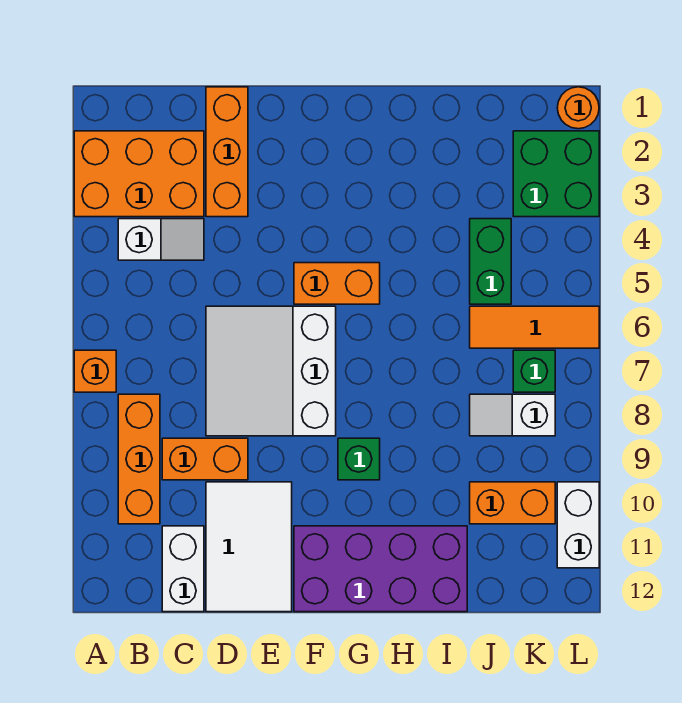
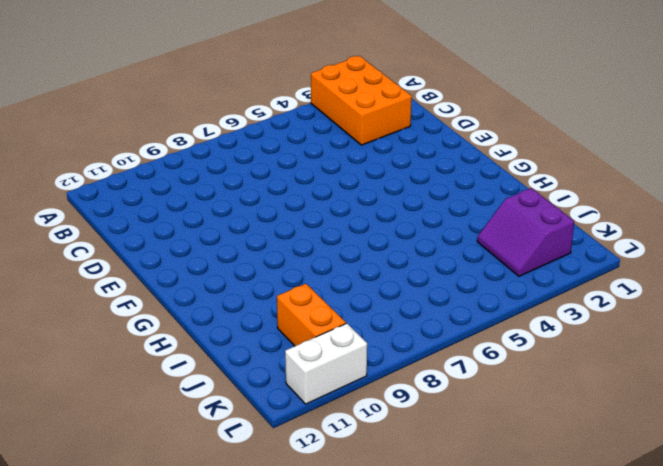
purple slope J2:K3 level 1 top 2 -> green brick K2:L3 level 1
none -> orange brick A7 level 1
none -> white slope B4:C4 level 1 top B
none -> orange brick B8:B10 level 1

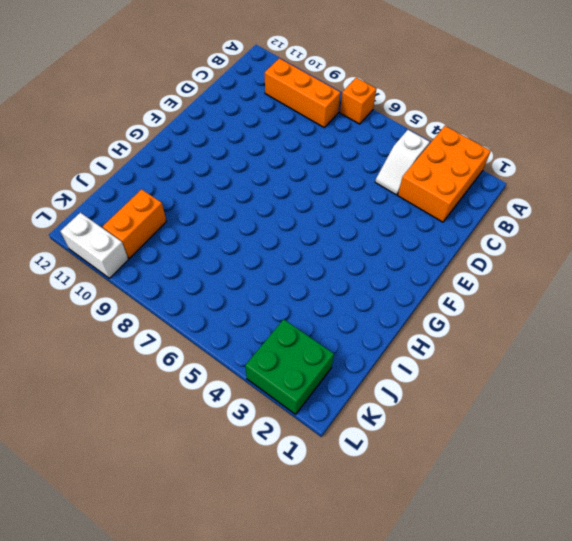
none -> orange brick C9:D9 level 1
none -> white brick C11:C12 level 1
none -> orange brick D1:D3 level 1

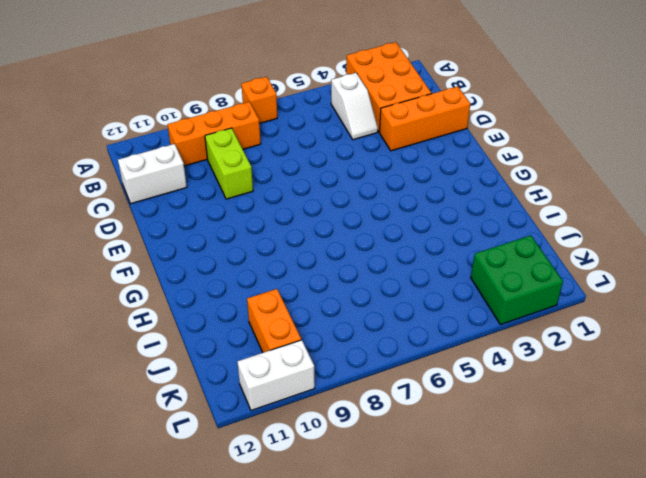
lime brick C9:D9 level 1 -> orange brick C9:D9 level 1
none -> white slope D6:F8 level 1 top F
none -> white tile D10:E12 level 1
none -> orange brick F5:G5 level 1

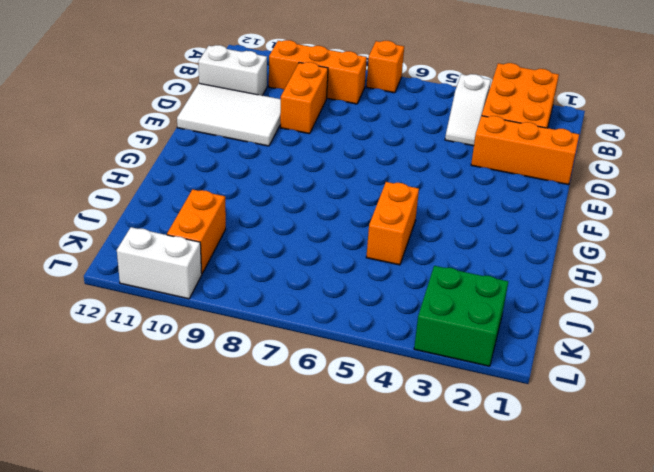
orange brick H5:I5 level 1 -> orange brick F5:G5 level 1
none -> white slope D6:F8 level 1 top F
none -> purple brick F11:I12 level 1
none -> green brick G9 level 1

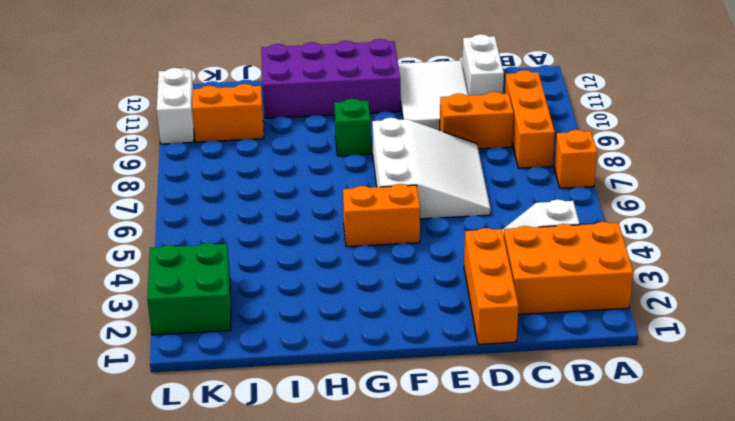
none -> green brick J4:J5 level 1
none -> orange tile J6:L6 level 1
none -> white slope J8:K8 level 1 top K

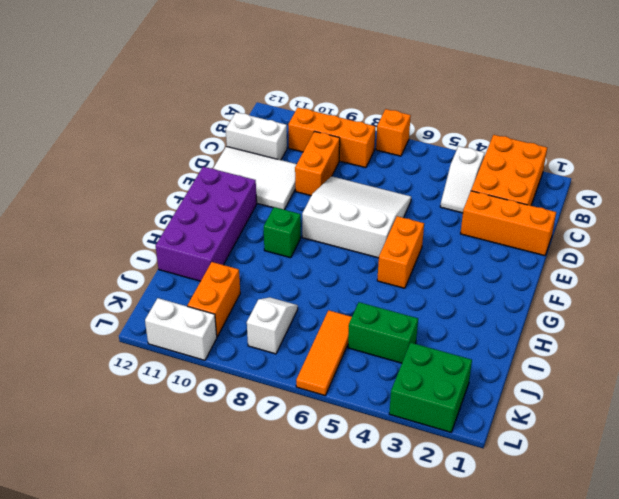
none -> green brick K7 level 1
none -> orange round brick L1 level 1

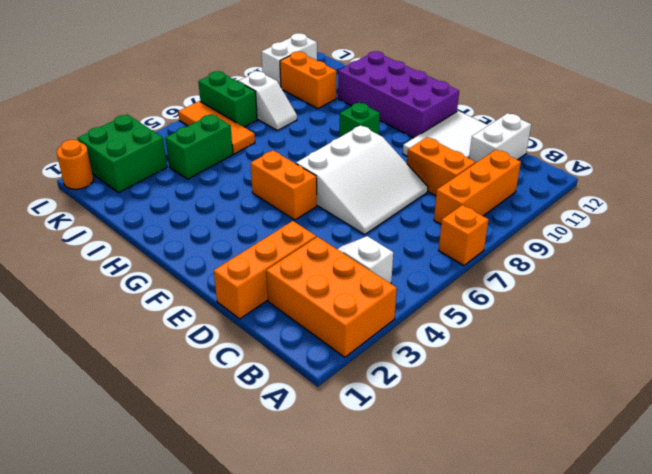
green brick K7:L7 level 1 -> green brick K7 level 1

